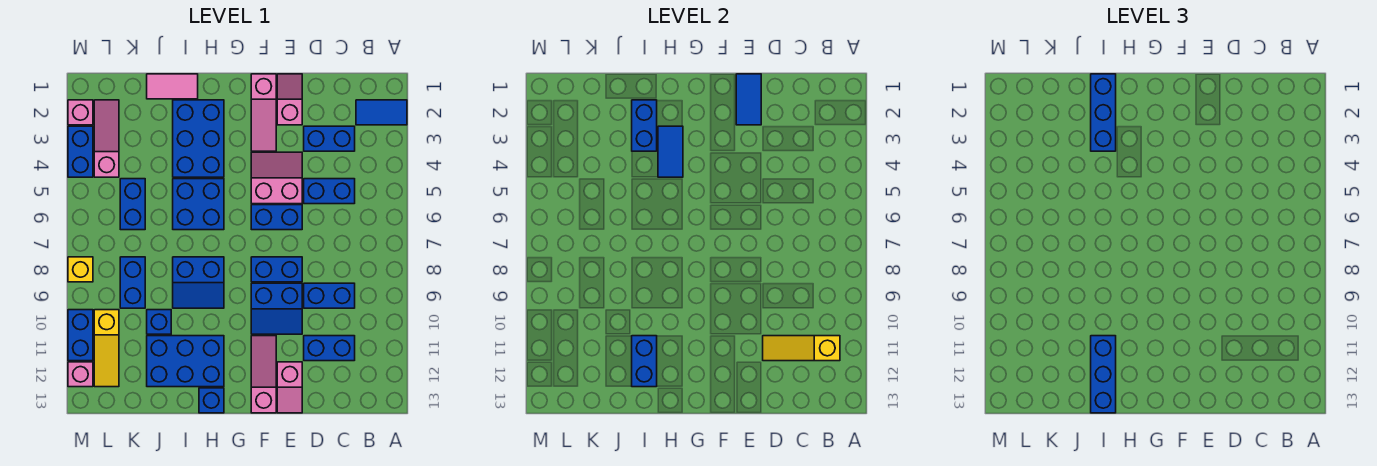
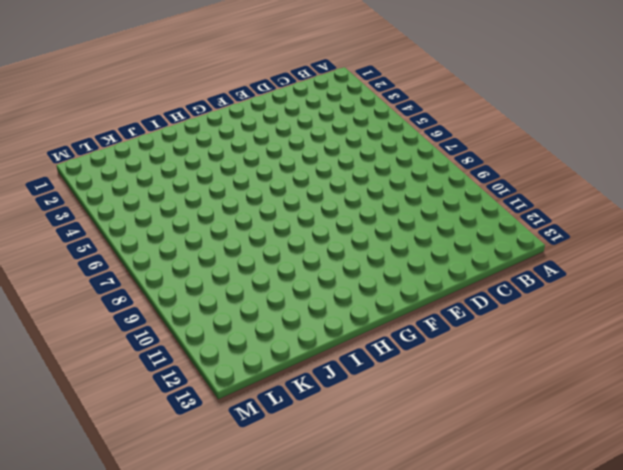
none -> blue tile A2:B2 level 1
none -> blue brick C3:D3 level 1
none -> blue brick C5:D5 level 1
none -> blue brick C9:D9 level 1

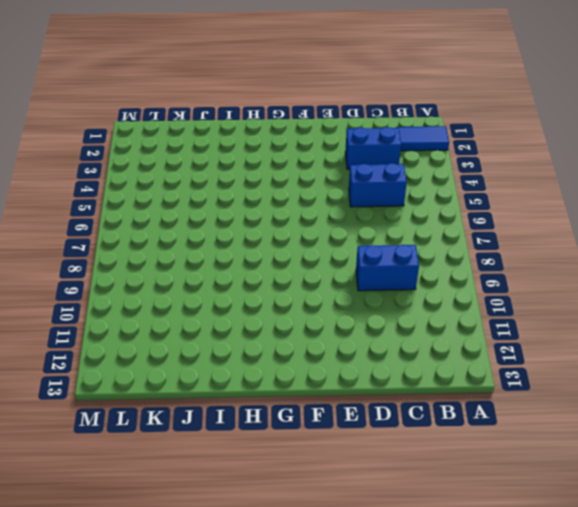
none -> blue brick C11:D11 level 1
none -> pink slope E1:E2 level 1 top 2
none -> pink slope E4:F5 level 1 top 5
none -> blue brick E6:F6 level 1

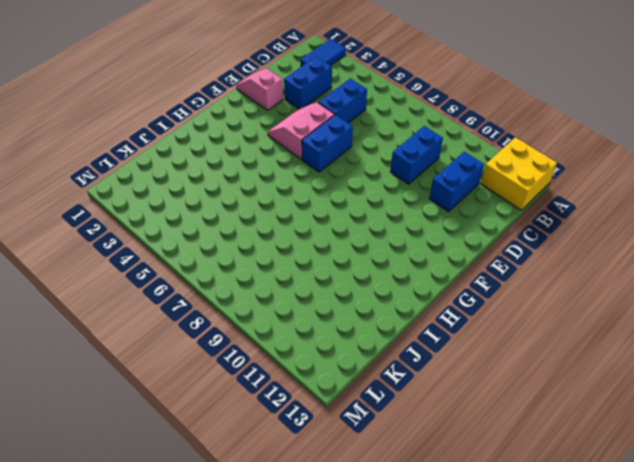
yellow brick A12:B13 level 1 -> none
none -> blue brick E8:F8 level 1
none -> blue slope E9:F10 level 1 top 9
none -> pink slope E12:E13 level 1 top 12
none -> pink slope F1:F3 level 1 top 1

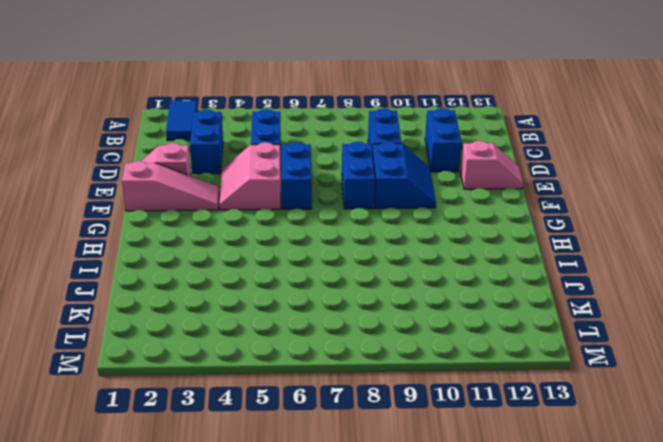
none -> pink slope F11:F13 level 1 top 13
none -> blue brick H2:I4 level 1
none -> blue brick H5:I6 level 1
none -> blue slope H8:I9 level 1 top 8

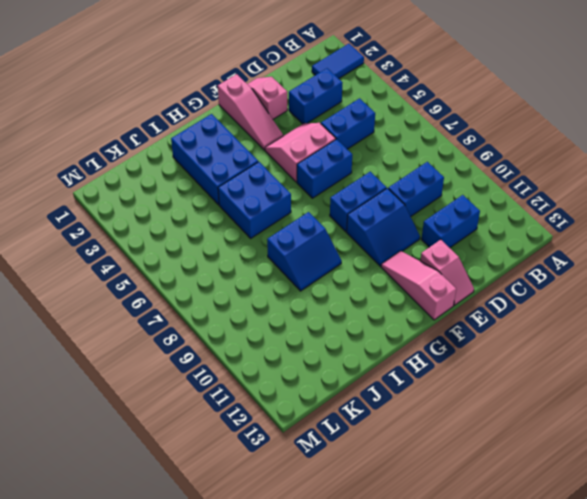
none -> blue brick H11:J12 level 1
none -> blue brick H13 level 1
none -> pink tile I1:J1 level 1
none -> blue brick J10 level 1

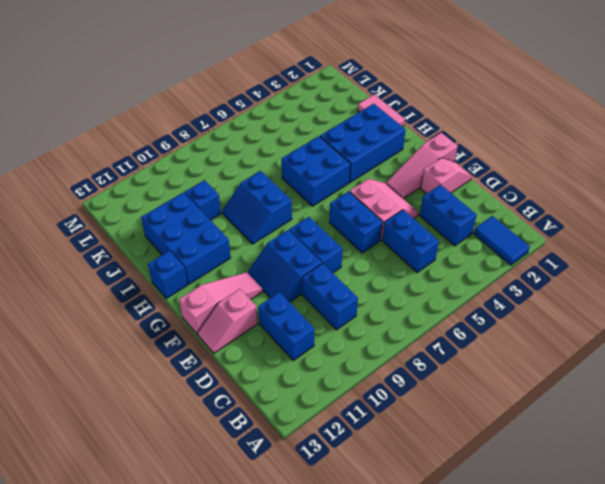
none -> blue brick K5:K6 level 1
none -> blue brick K8:K9 level 1
none -> pink slope L2:L4 level 1 top 4
none -> yellow slope L10:L12 level 1 top 10

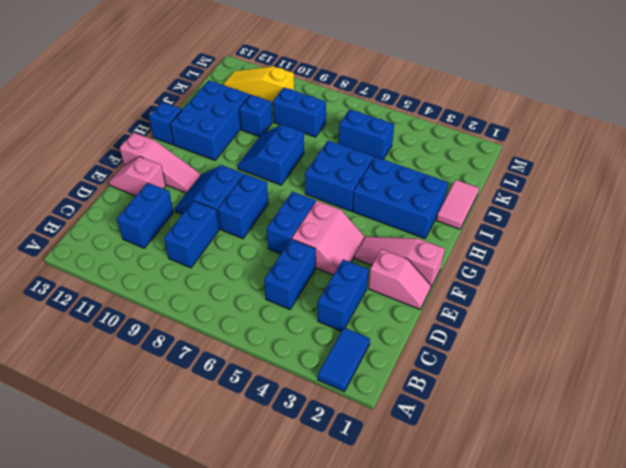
none -> pink slope L2:L4 level 1 top 4
none -> pink brick M2 level 1
none -> blue brick M3:M4 level 1
none -> yellow brick M8 level 1

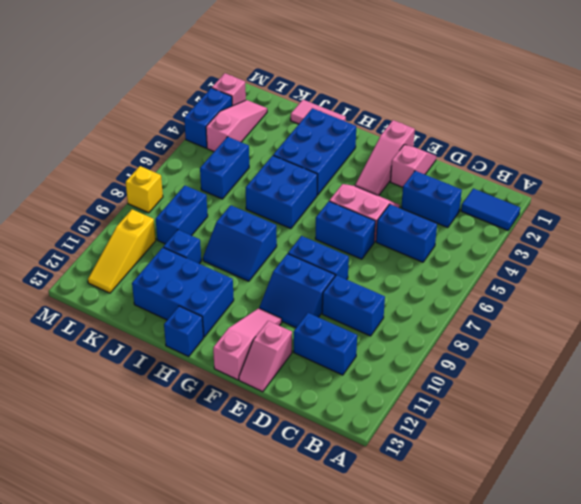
none -> blue brick M10:M11 level 1
none -> pink brick M12 level 1
none -> yellow slope B11:D11 level 2 top B
none -> blue tile E1:E2 level 2

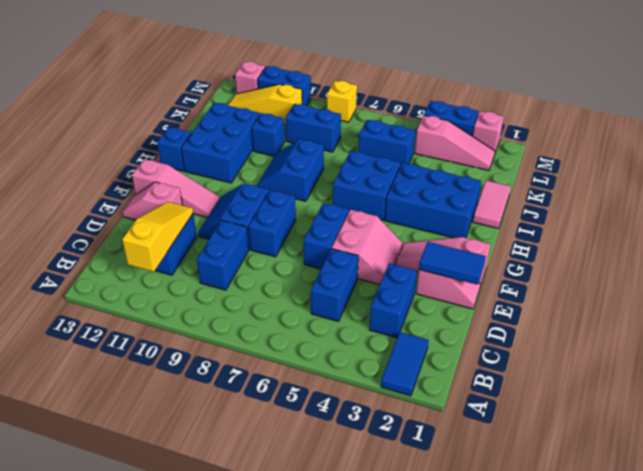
none -> blue tile H3:H4 level 2
none -> blue brick I2:I3 level 2
none -> blue brick I11:I12 level 2
none -> blue brick I1:I3 level 3

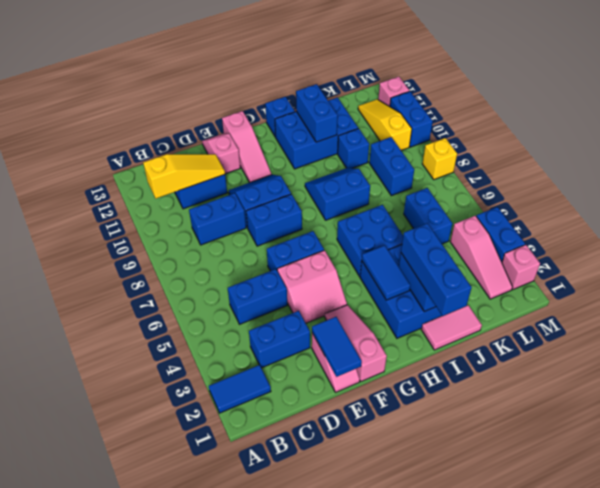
none -> blue brick I11:I13 level 3

